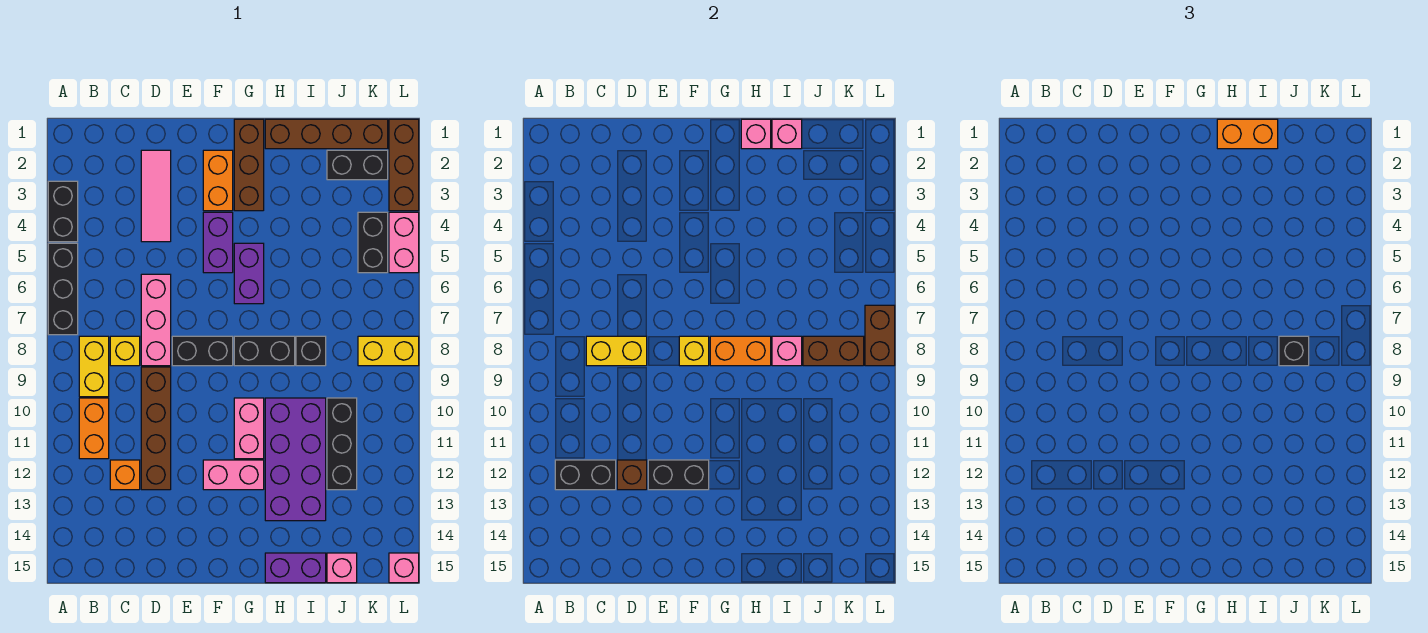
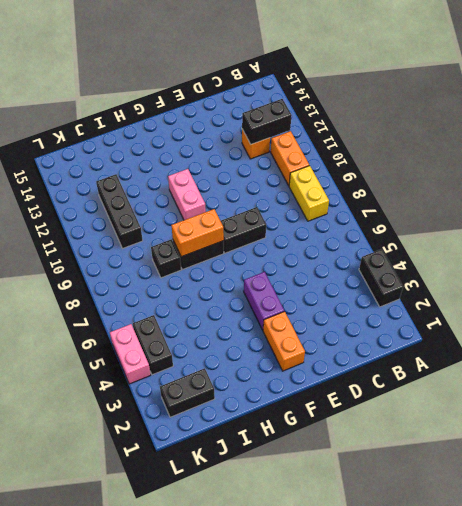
none -> black brick A5:A7 level 1
none -> yellow brick C8 level 1
none -> pink tile D2:D4 level 1
none -> pink brick D6:D8 level 1

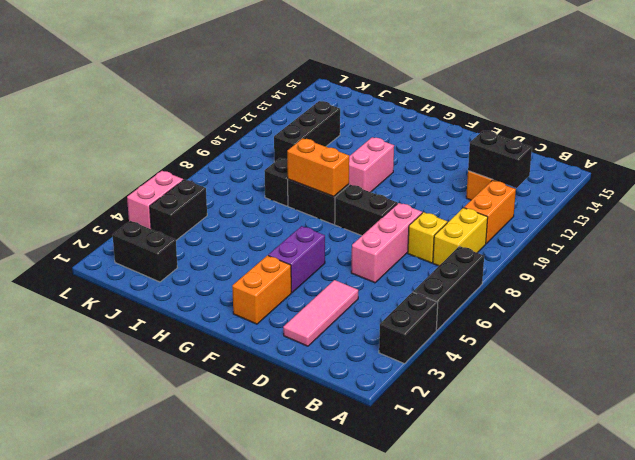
none -> brown brick D9:D12 level 1
none -> pink brick F12:G12 level 1
none -> brown brick G1:G3 level 1
none -> purple brick G5:G6 level 1

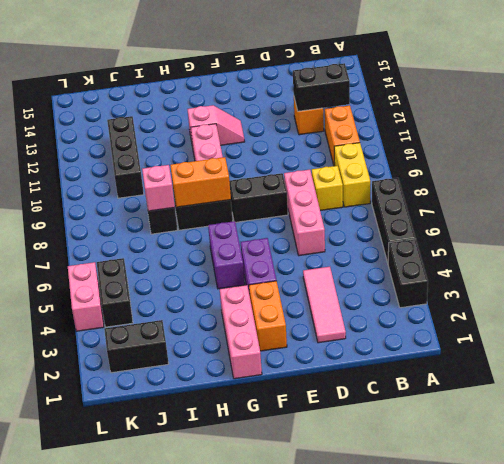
pink slope F12:G12 level 1 top G -> pink brick F12:G12 level 1
pink brick G1:G3 level 1 -> brown brick G1:G3 level 1
none -> brown brick D9:D12 level 1
none -> brown brick H1:K1 level 1
none -> purple brick H10:I13 level 1
none -> purple brick H15:I15 level 1

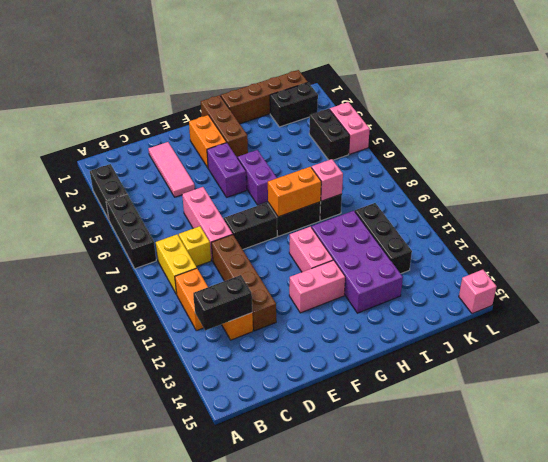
none -> purple brick H15:I15 level 1
none -> pink brick J15 level 1
none -> yellow brick K8:L8 level 1
none -> brown brick L1:L3 level 1

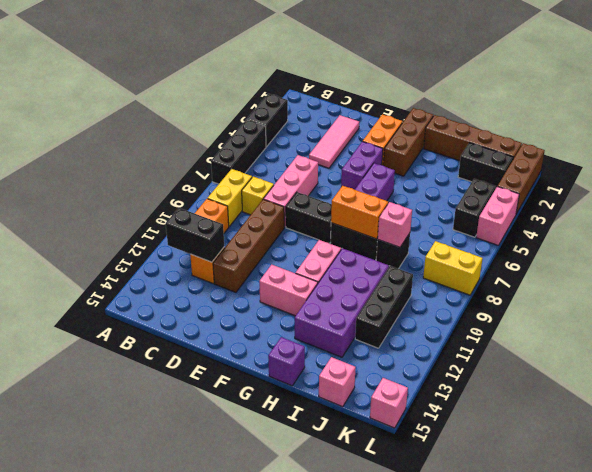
purple brick H15 level 1 -> purple brick H15:I15 level 1
none -> yellow brick C8:D8 level 2
none -> brown brick D12 level 2
none -> black brick E12:F12 level 2
none -> yellow brick F8 level 2

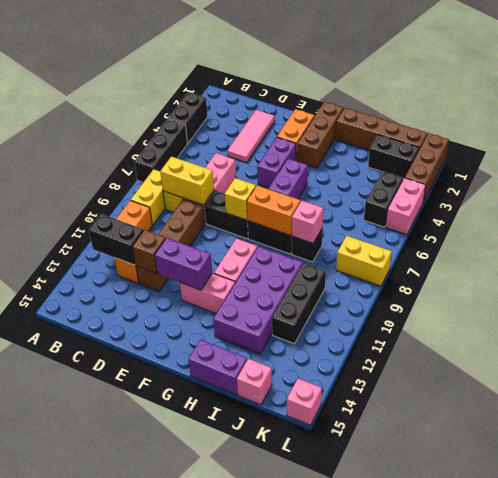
purple brick E12:F12 level 2 -> black brick E12:F12 level 2
none -> pink brick H1 level 2
none -> pink brick I1 level 2
none -> brown brick J8:K8 level 2
none -> brown brick L7:L8 level 2

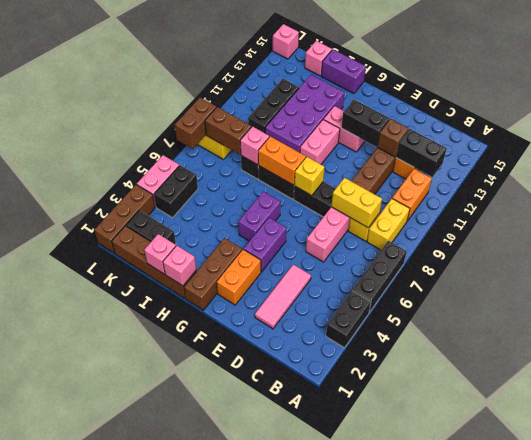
none -> orange brick H1:I1 level 3
none -> black brick J8 level 3

